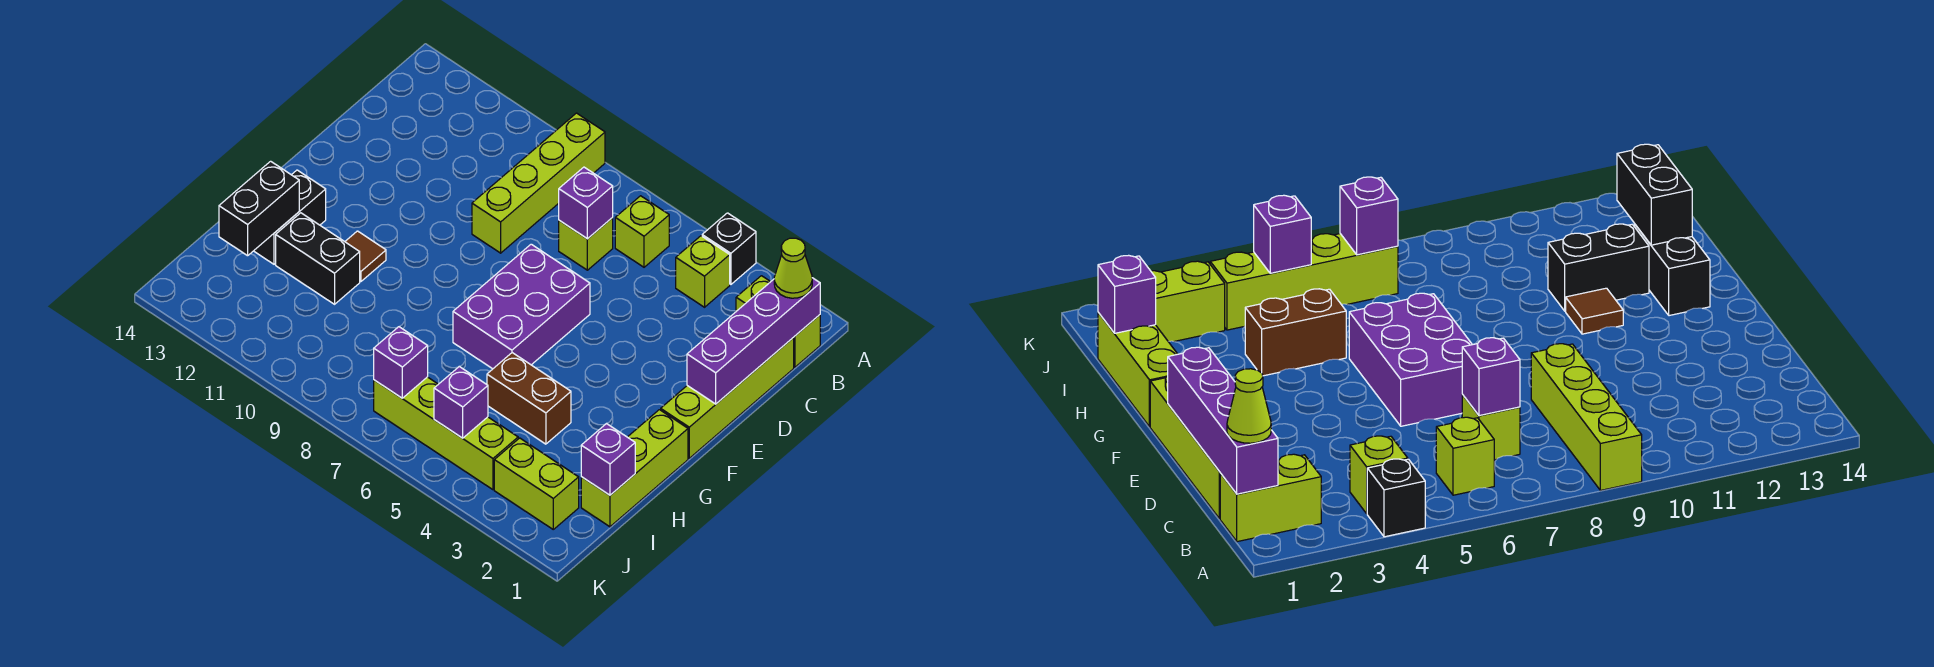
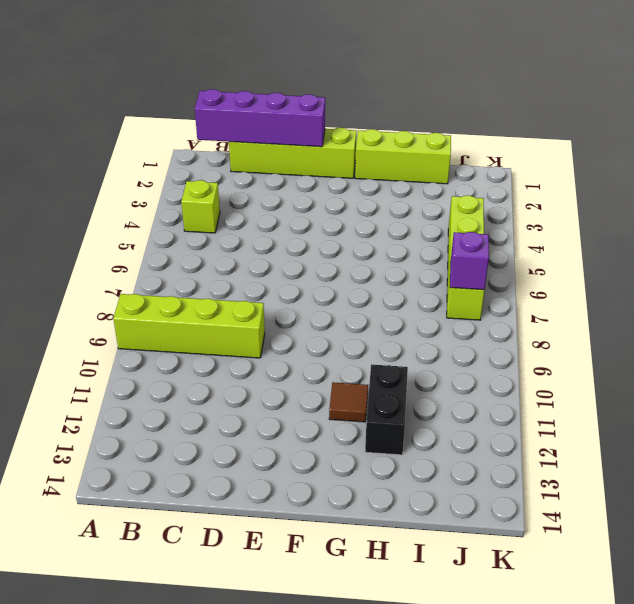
none -> black brick A4 level 1
none -> lime brick B1:B2 level 1
none -> lime brick B6 level 1

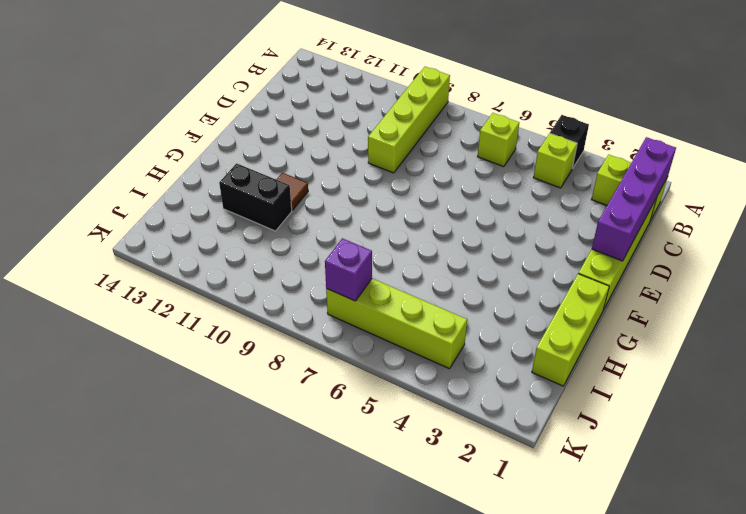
none -> lime brick C7 level 1
none -> purple brick E6:G7 level 1
none -> black brick G13:H13 level 1

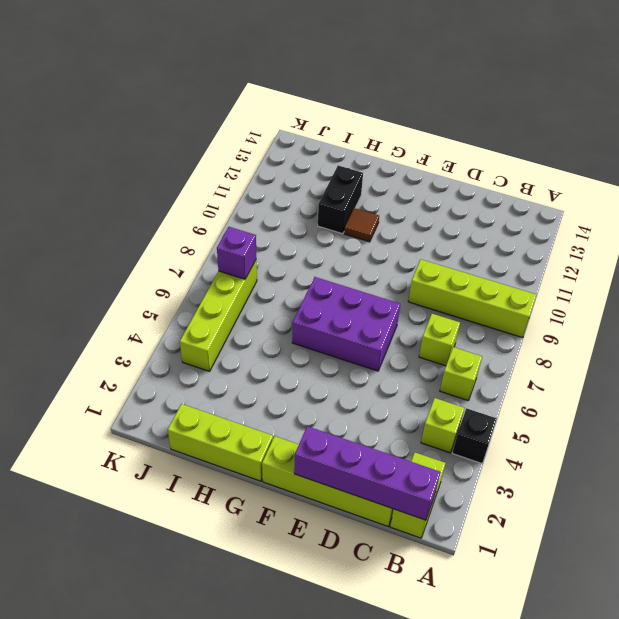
none -> black brick G13:H13 level 1
none -> brown brick H4:H5 level 1
none -> lime brick J2:J3 level 1

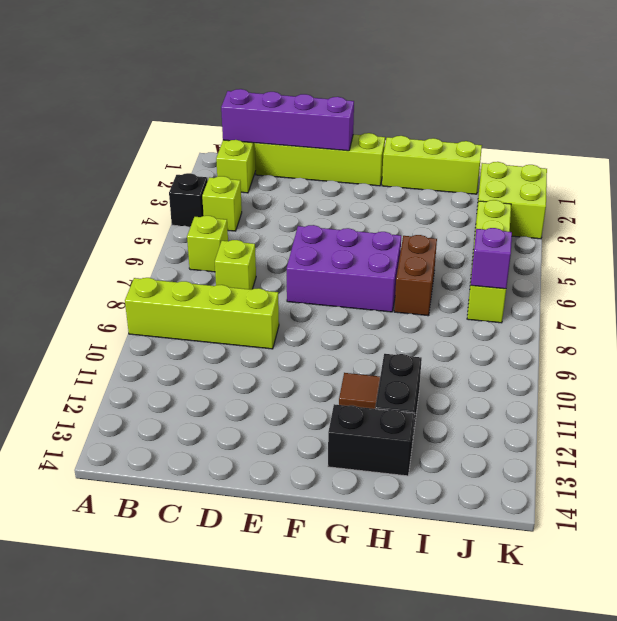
brown brick H6:H7 level 1 -> brown brick H4:H5 level 1
lime brick J2:K3 level 1 -> lime brick J2:J3 level 1
none -> purple brick C7 level 2
none -> black brick H13:I13 level 2
none -> purple brick I1 level 2

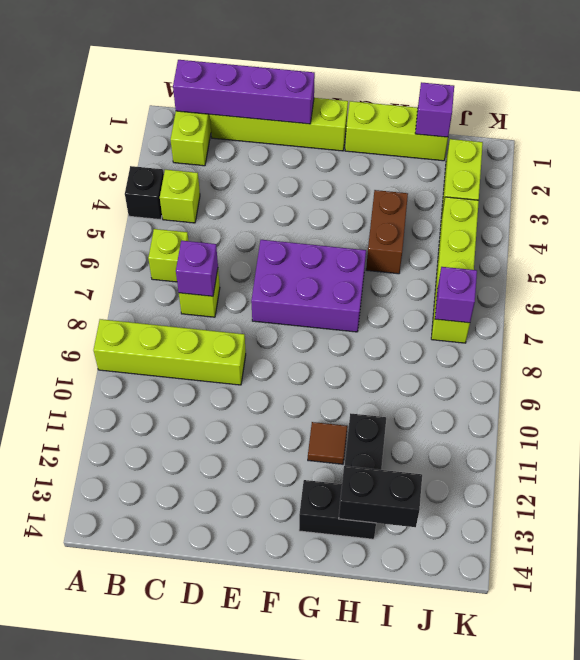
none -> purple brick J5 level 2
none -> lime cone B1 level 3

